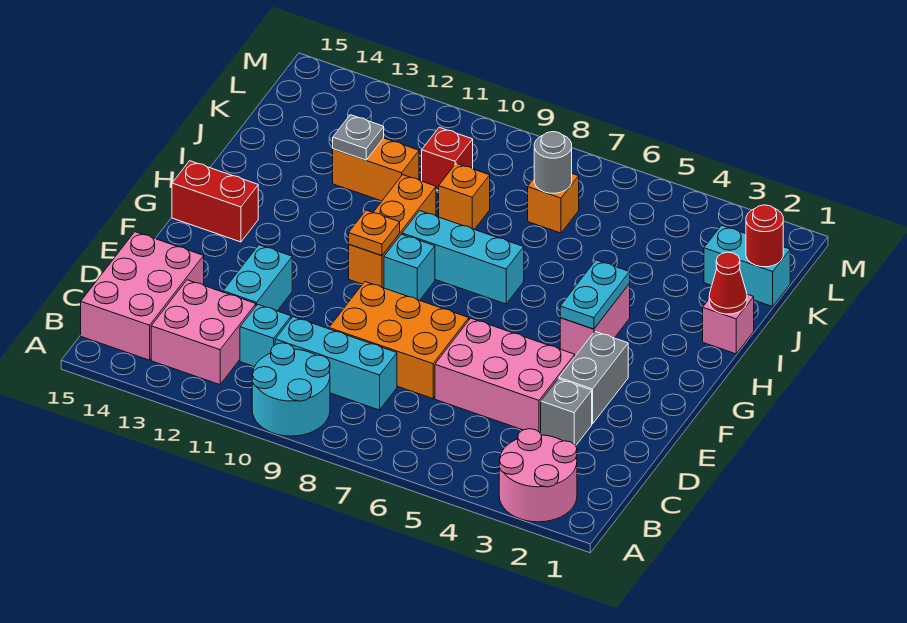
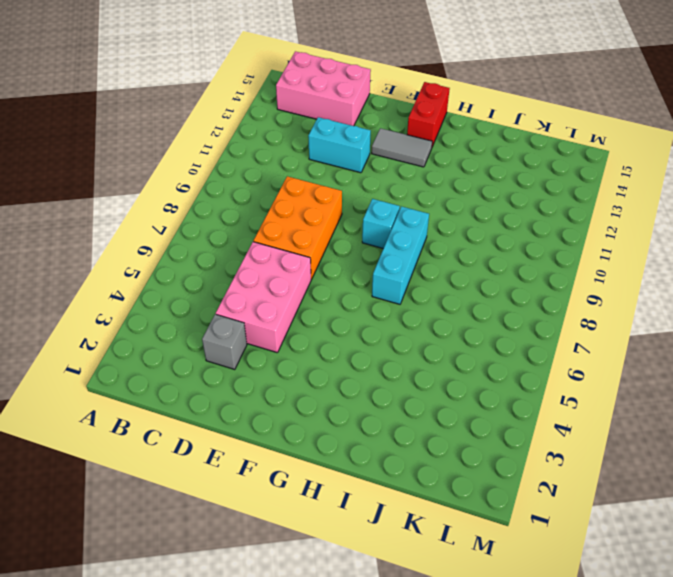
grey tile F13:G13 level 1 -> none
none -> pink round brick A2:B3 level 1
none -> cyan round brick A9:B10 level 1
none -> pink brick B12:C13 level 1

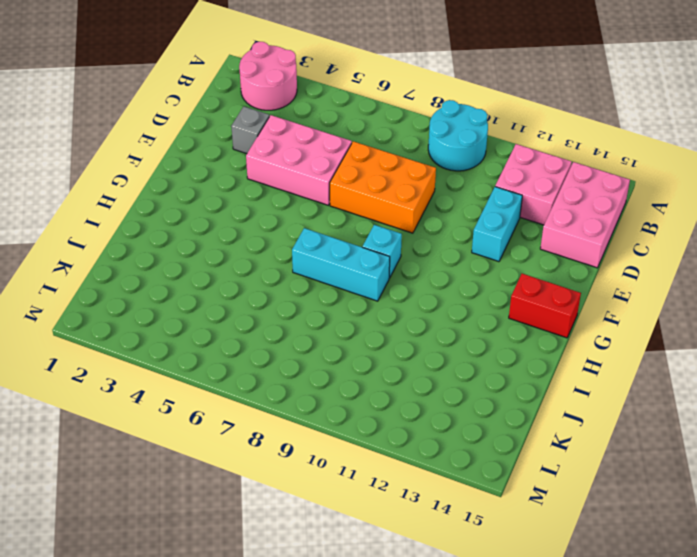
none -> cyan brick C8:C10 level 1
none -> cyan brick C11 level 1
none -> grey brick E3:F3 level 1

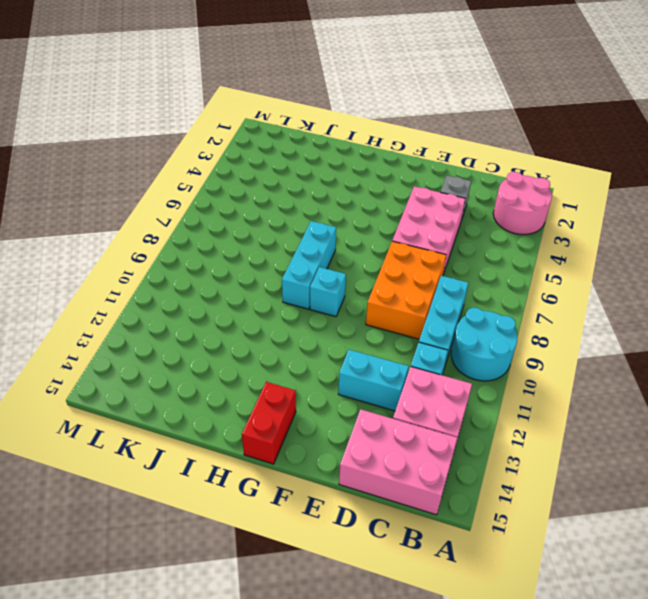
none -> grey brick E3:F3 level 1
none -> pink brick G4:H4 level 1
none -> orange brick G10:I10 level 1

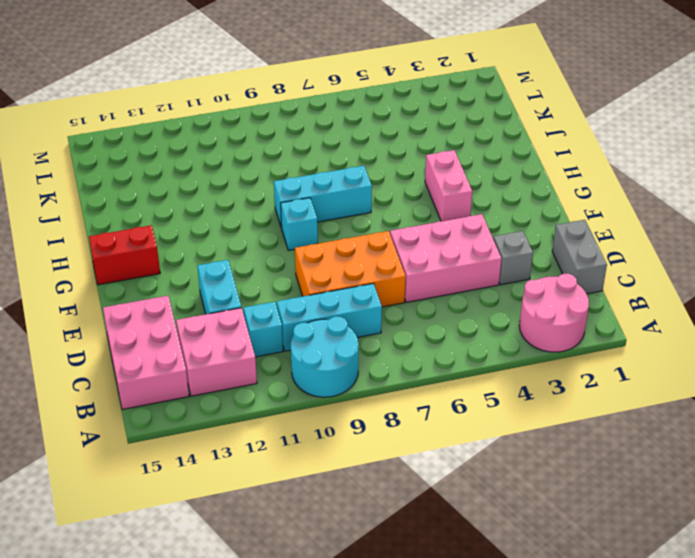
grey brick C1:D1 level 1 -> grey brick E3:F3 level 1
none -> orange brick G10:I10 level 1
none -> pink brick I1 level 1
none -> orange brick J9 level 1

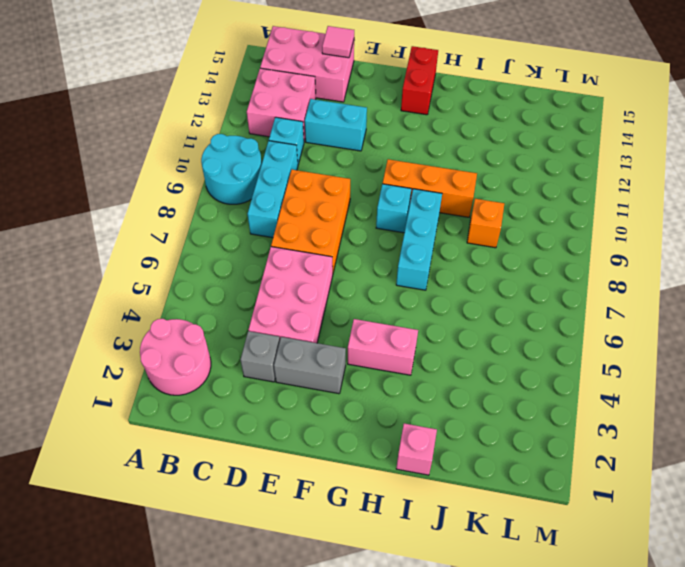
pink tile D15 level 2 -> none
none -> orange brick J11:J12 level 1
none -> cyan brick K1:K2 level 1
none -> orange brick K7 level 1

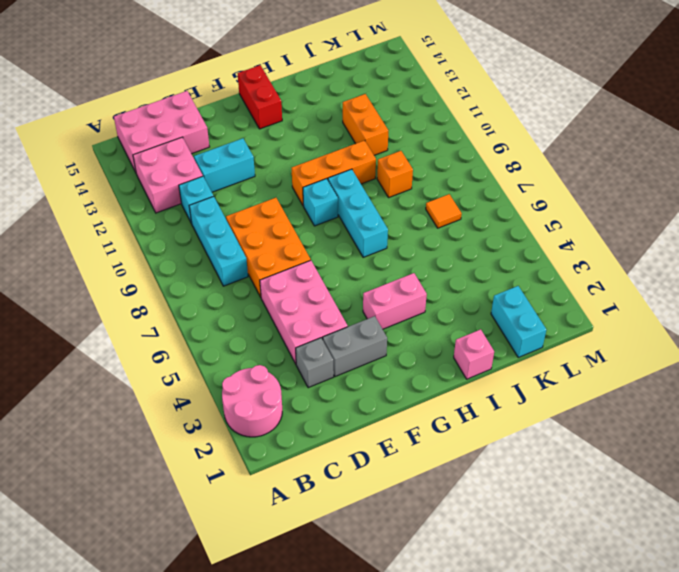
orange tile K7 level 1 -> orange brick K7 level 1
none -> cyan round brick A9:B10 level 1
none -> red brick K10 level 1
none -> cyan plate G4:H4 level 2

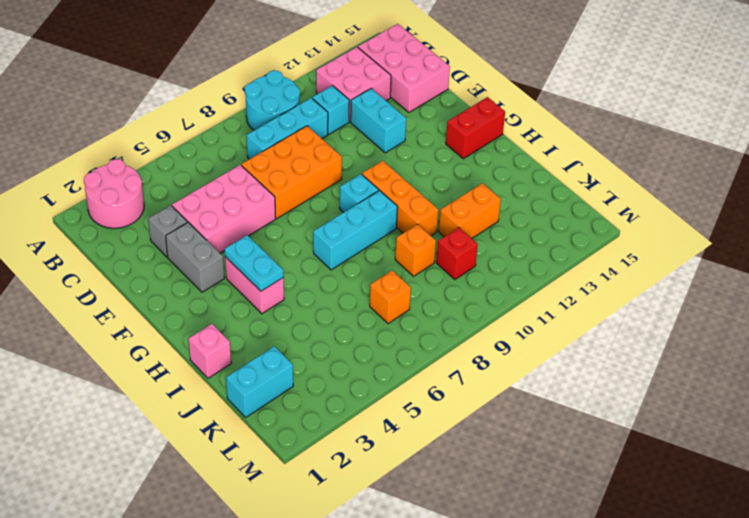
none -> orange plate G10 level 2
none -> red cone I1 level 2
none -> grey plate J12 level 2

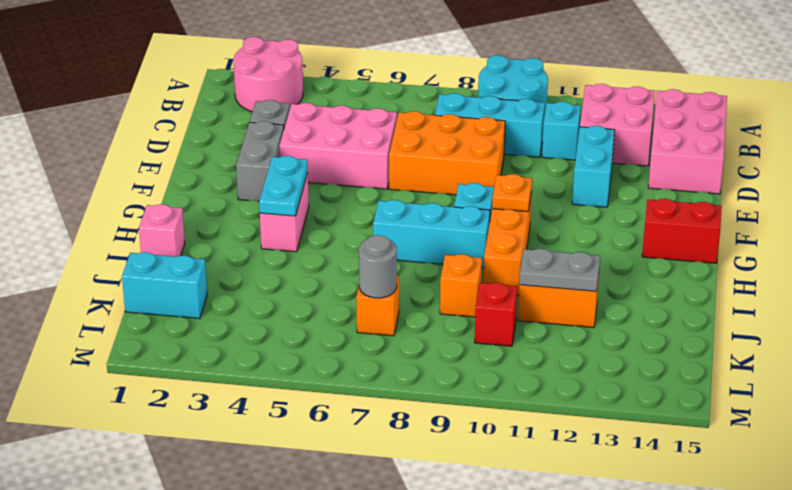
grey plate J11:J12 level 2 -> grey plate J12 level 2
none -> red cone I1 level 2
none -> red round brick K1 level 2

